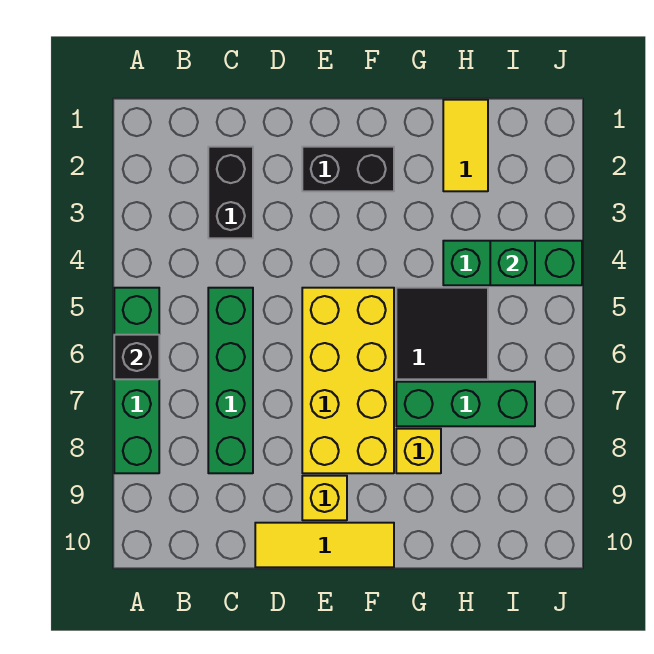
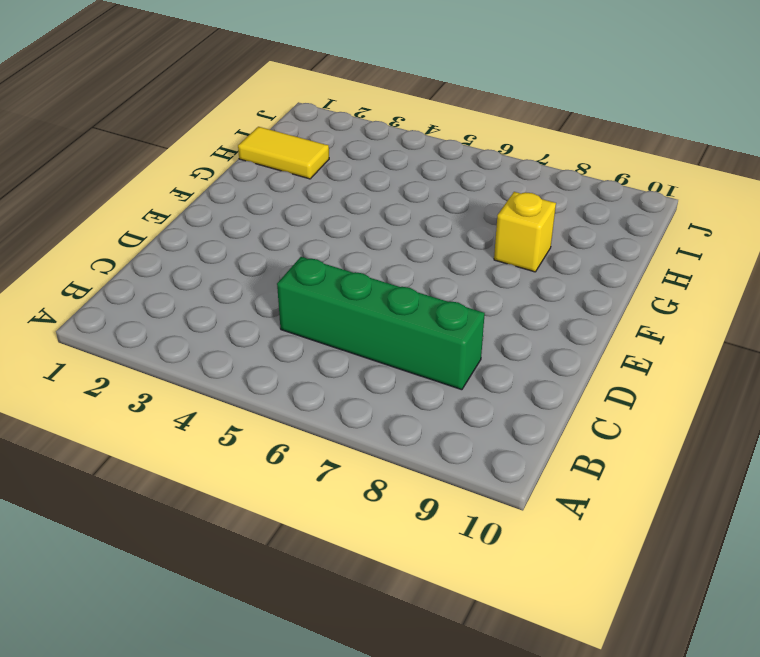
none -> green brick A5:A8 level 1
none -> black brick C2:C3 level 1
none -> yellow tile D10:F10 level 1

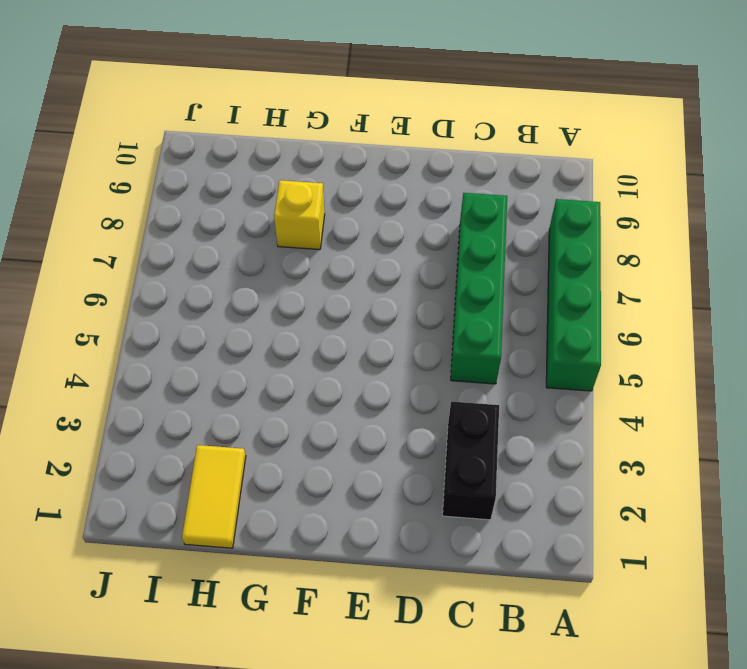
none -> yellow tile D10:F10 level 1
none -> black brick E2:F2 level 1
none -> yellow brick E5:F8 level 1

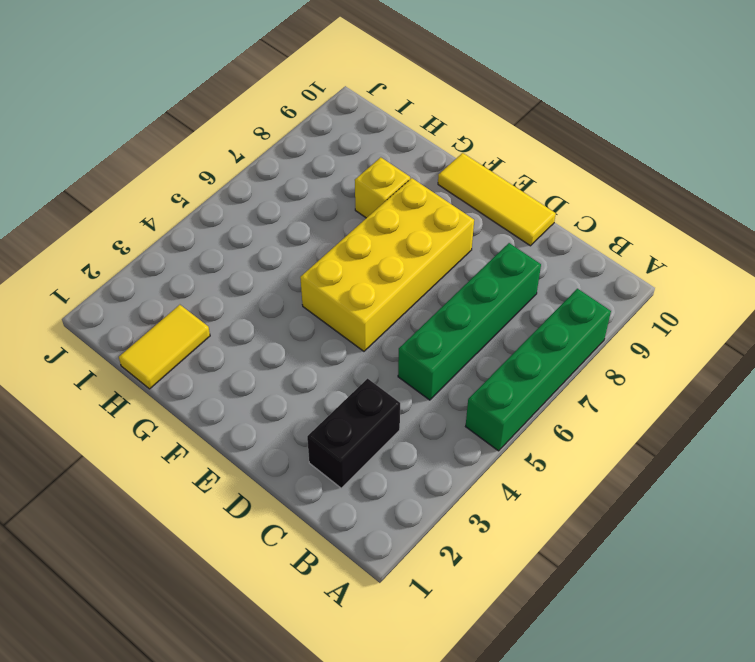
none -> black brick E2:F2 level 1
none -> yellow brick E9 level 1
none -> black tile G5:H6 level 1

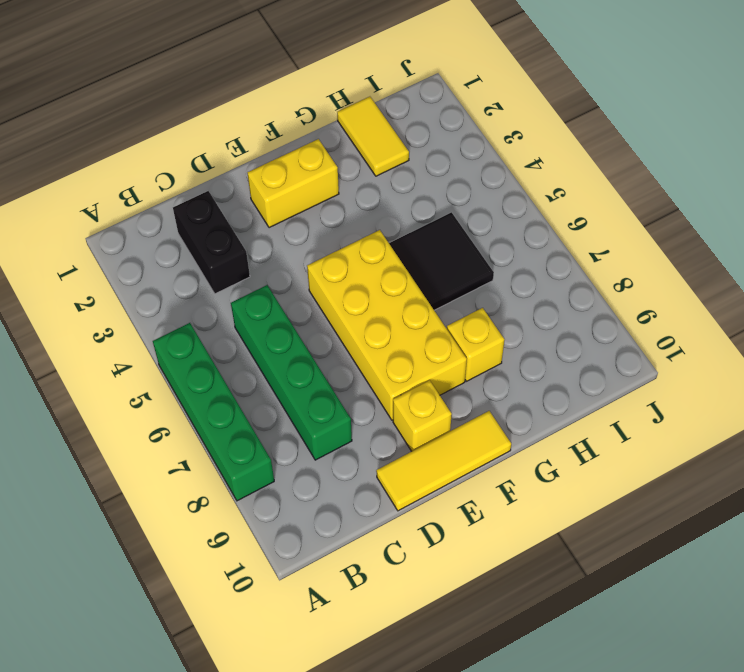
yellow brick E2:F2 level 1 -> black brick E2:F2 level 1
none -> green brick G7:I7 level 1
none -> green brick H4:J4 level 1
none -> black brick A6 level 2

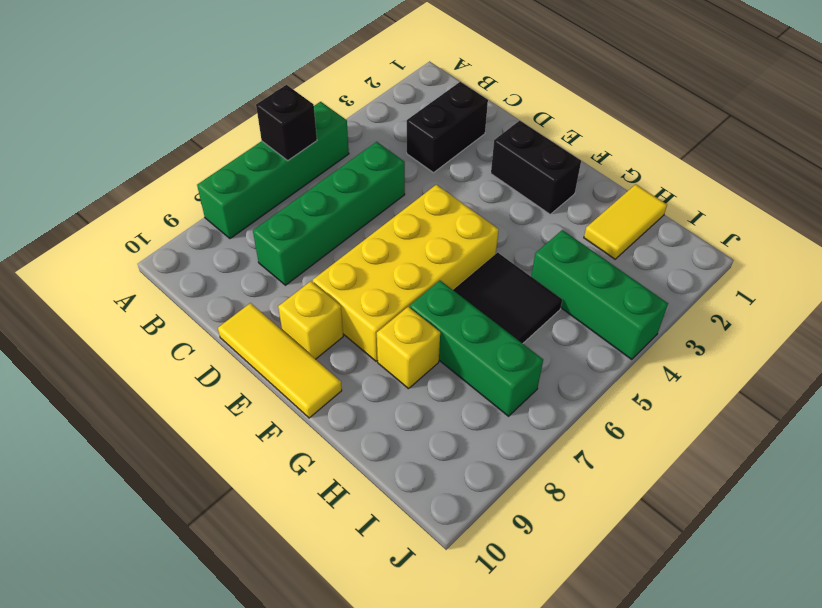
none -> green brick I4 level 2

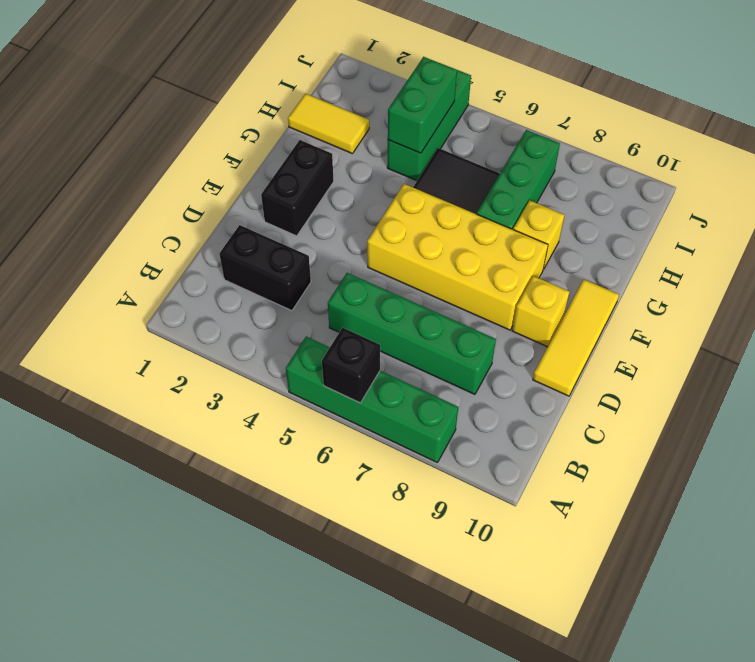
green brick H4:I4 level 2 -> green brick I4 level 2

